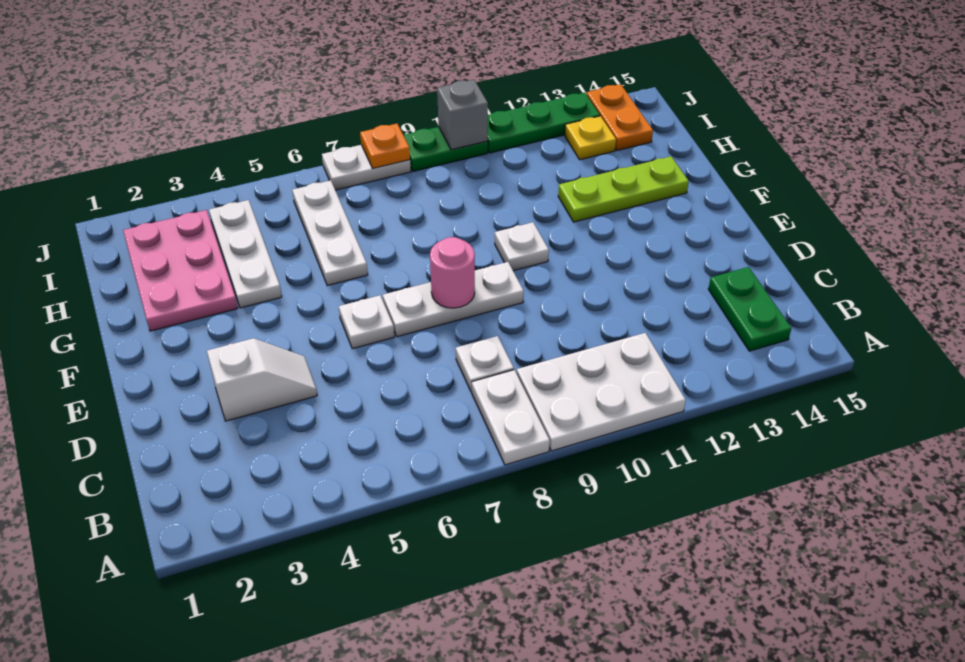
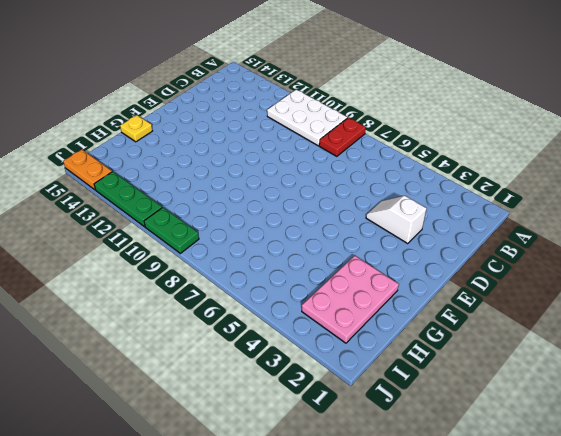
red plate A8:B8 level 1 -> white plate A8:B8 level 1
yellow plate G15 level 1 -> yellow plate I13 level 1
orange plate J14:J15 level 1 -> orange plate I14:J14 level 1
none -> green plate B14:C14 level 1
none -> white plate C8 level 1
none -> white plate E6 level 1

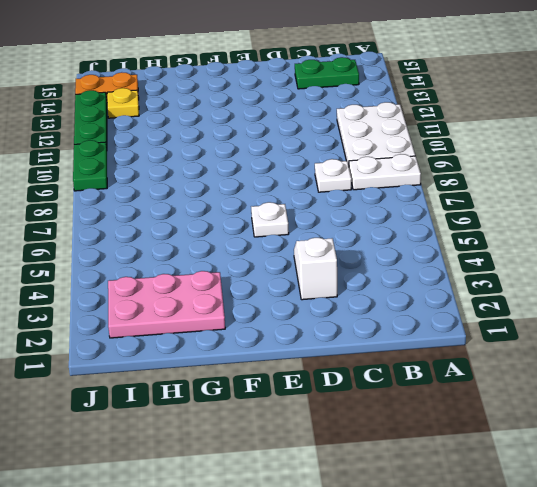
none -> white plate E7:E9 level 1
none -> white plate F10 level 1
none -> white plate G4:I4 level 1

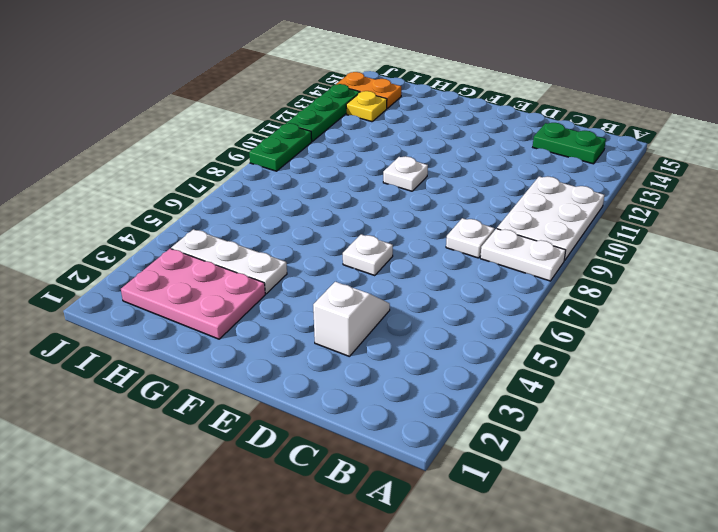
none -> white plate E7:E9 level 1
none -> white plate G6:I6 level 1
none -> lime plate G12:G14 level 1

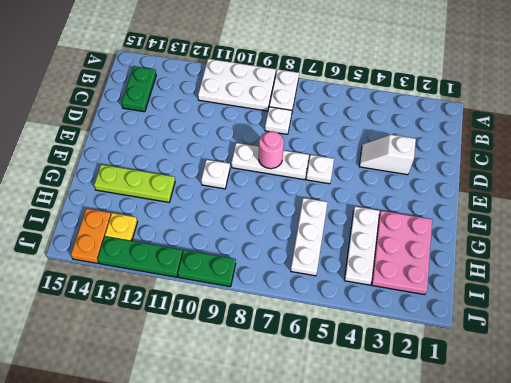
none -> white plate J7:J8 level 1
none -> orange plate J8 level 2
none -> grey brick J10 level 2

